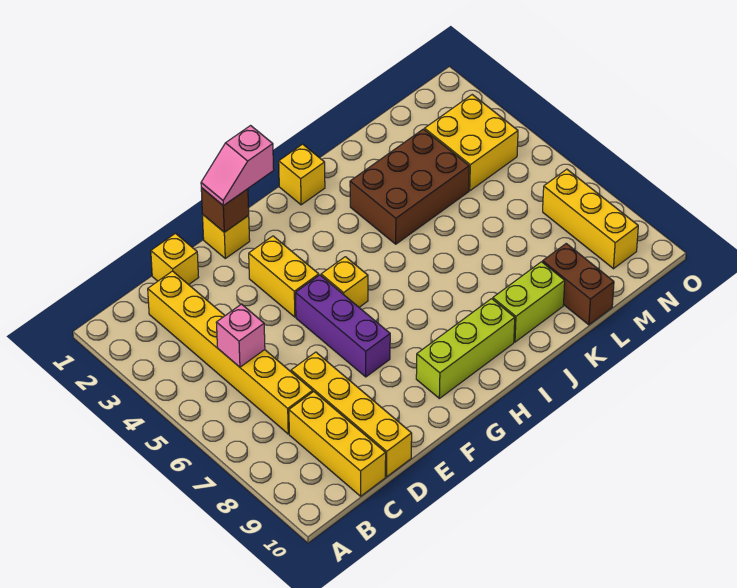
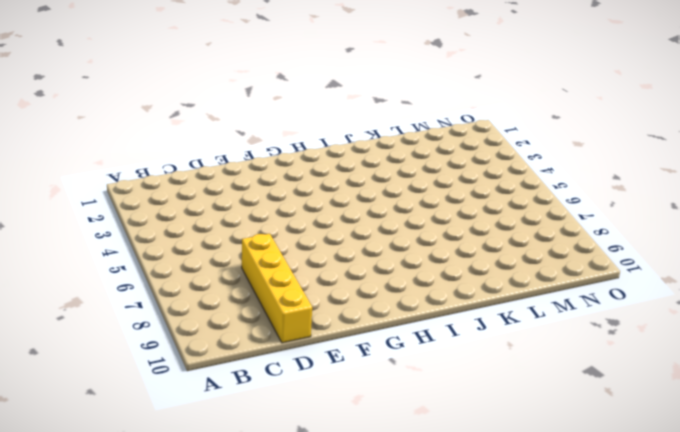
none -> yellow brick C2:C7 level 1
none -> yellow brick C8:C10 level 1
none -> yellow brick D1 level 1

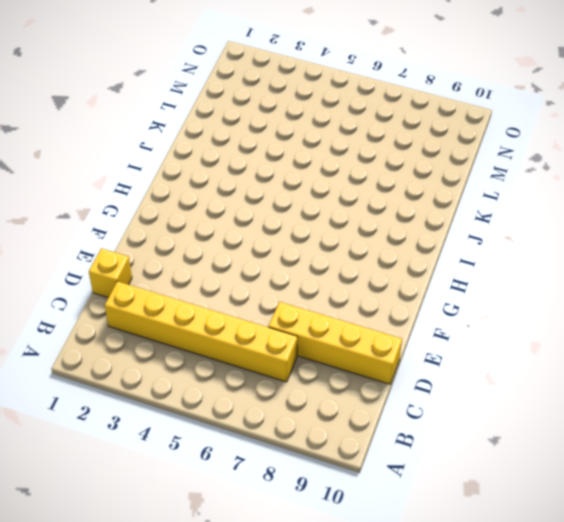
none -> yellow brick C8:C10 level 1
none -> yellow brick F1 level 1
none -> yellow brick F3:F4 level 1

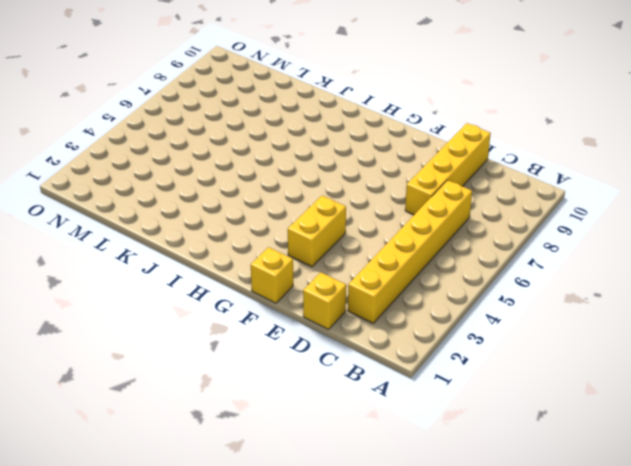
none -> yellow brick C8:C10 level 1
none -> purple brick F5:F7 level 1
none -> yellow brick G5 level 1

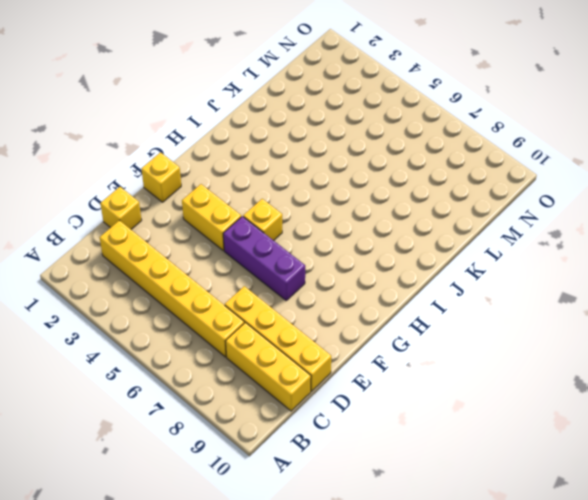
none -> lime brick G9:I9 level 1
none -> yellow brick I1 level 1
none -> brown brick J3:L4 level 1

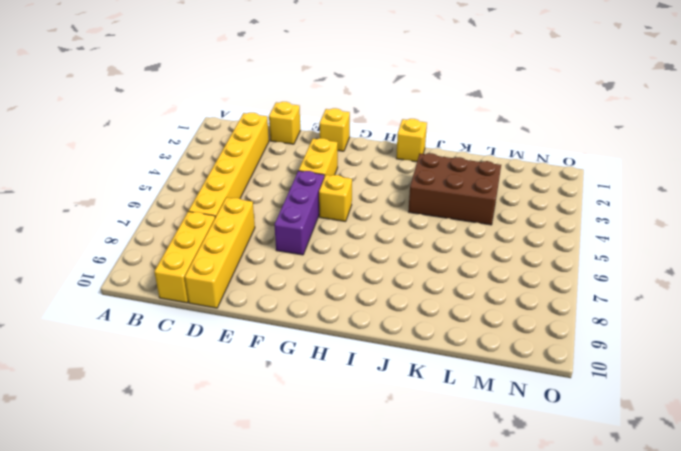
none -> lime brick G9:I9 level 1
none -> lime brick J9:K9 level 1
none -> brown brick L9:L10 level 1

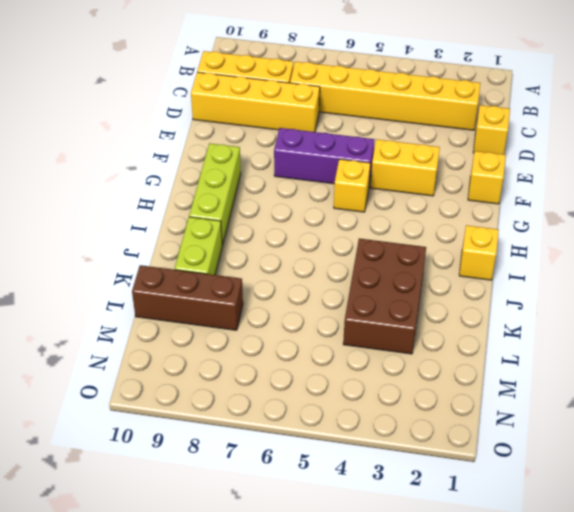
brown brick L8:L10 level 1 -> brown brick L9:L10 level 1
none -> yellow brick M3:N4 level 1
none -> yellow brick N7:N9 level 1
none -> pink brick C5 level 2

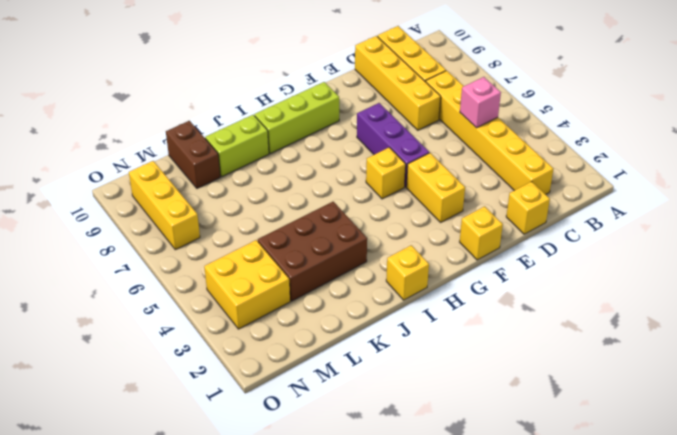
none -> brown brick F1 level 2
none -> pink slope F1:G1 level 3 top G

